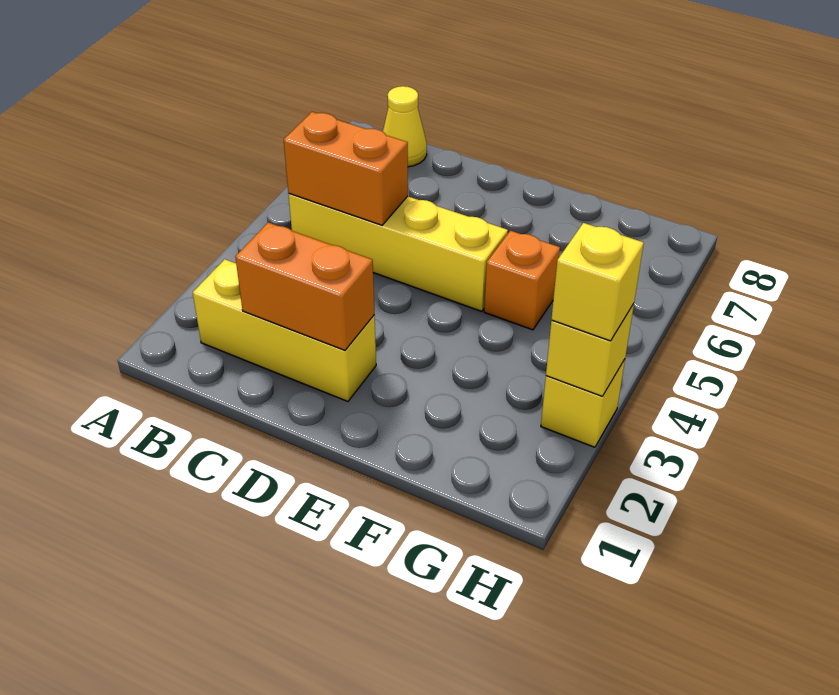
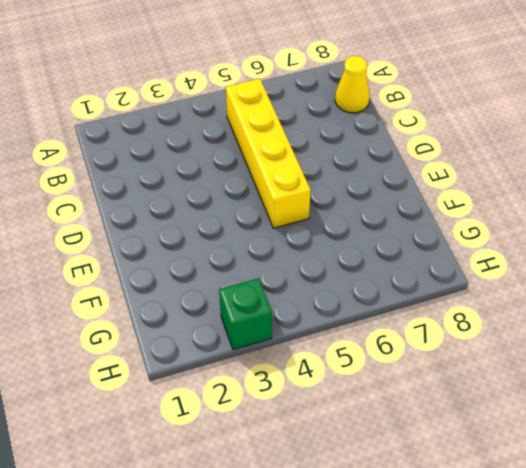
green brick H3 level 1 -> yellow brick H3 level 1
none -> yellow brick B2:D2 level 1
none -> orange brick F5 level 1

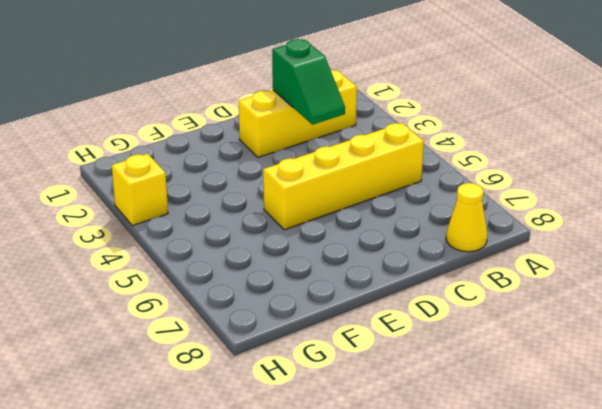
green slope C2:C3 level 2 top 2 -> orange brick C2:D2 level 2
none -> orange brick F5 level 1
none -> orange brick B5:C5 level 2

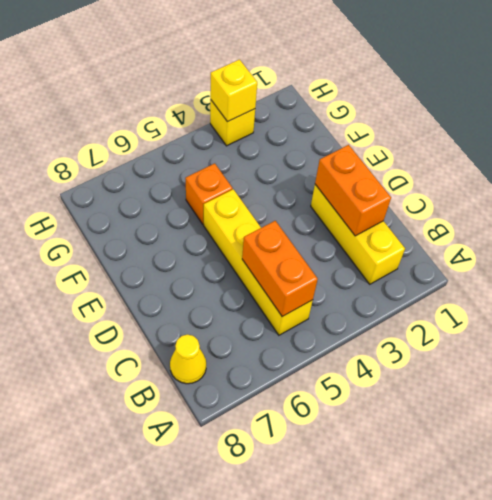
none -> yellow brick H3 level 3

